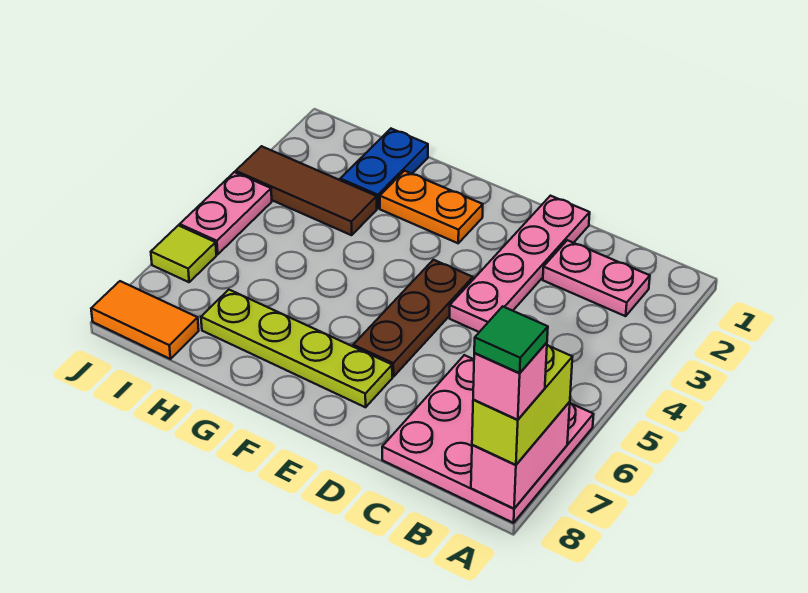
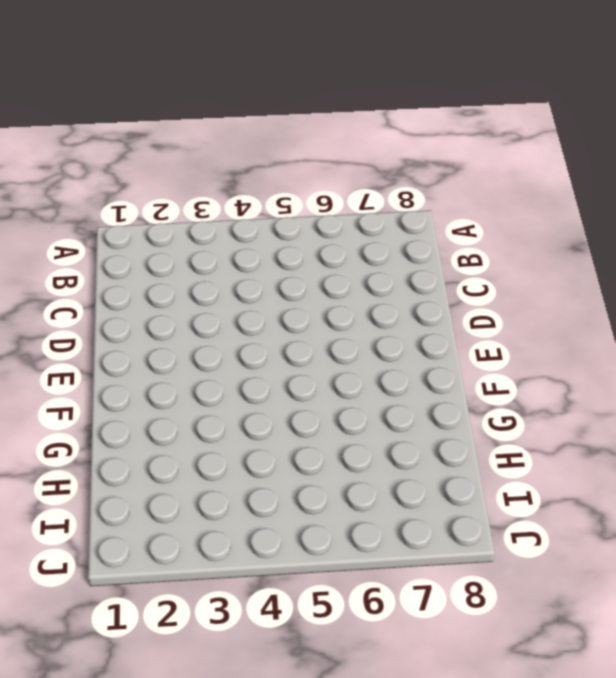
none -> pink plate A6:C8 level 1
none -> pink plate B2:C2 level 1
none -> pink plate D1:D4 level 1

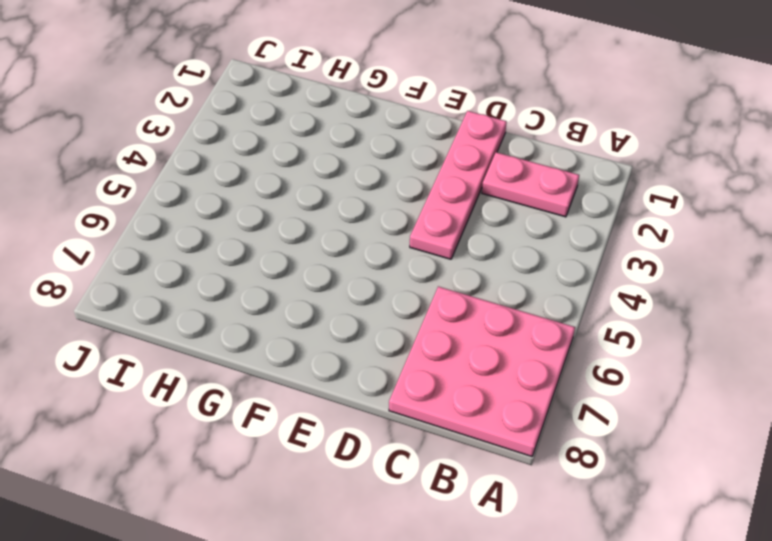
none -> brown plate E4:E6 level 1
none -> lime plate E7:H7 level 1
none -> orange plate F2:G2 level 1

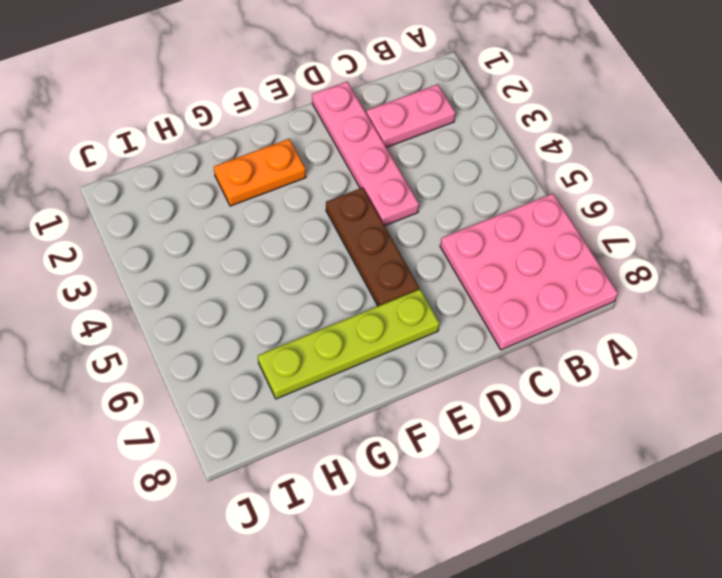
none -> blue plate H1:H2 level 1
none -> brown tile H3:J3 level 1
none -> orange tile I8:J8 level 1

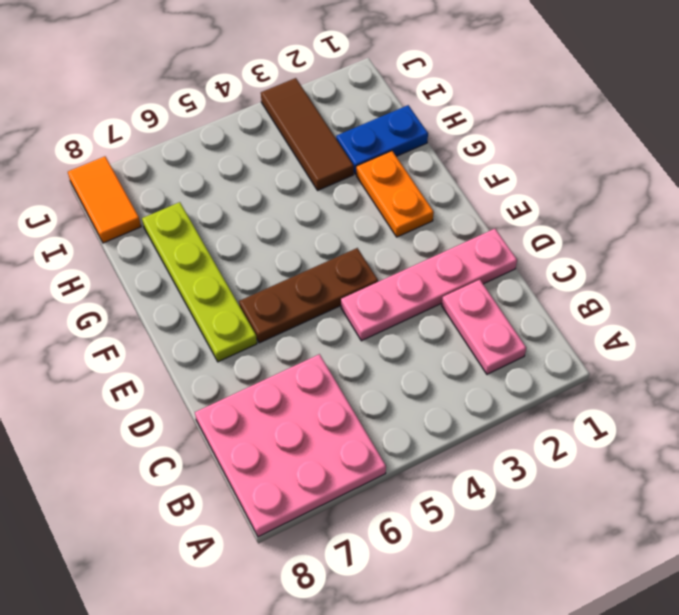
none -> pink plate J4:J5 level 1
none -> lime tile J6 level 1
none -> pink brick A7:A8 level 2

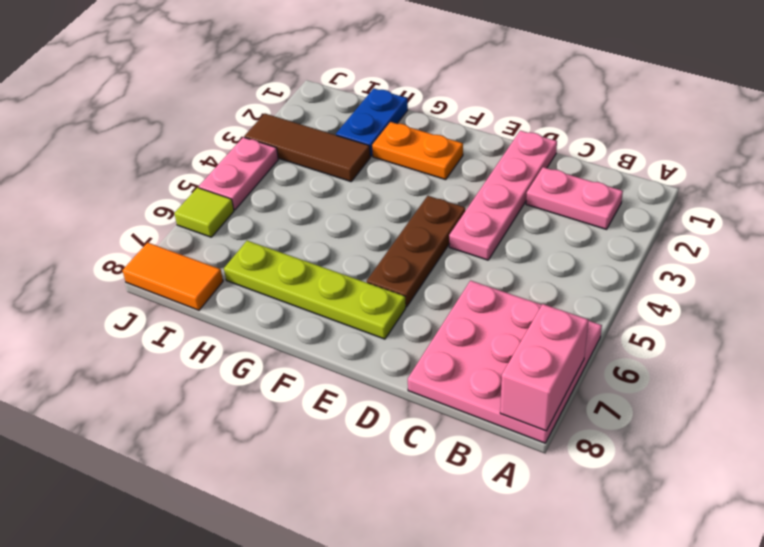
none -> lime brick A7:A8 level 3
none -> pink brick A8 level 4
none -> green tile A8 level 5

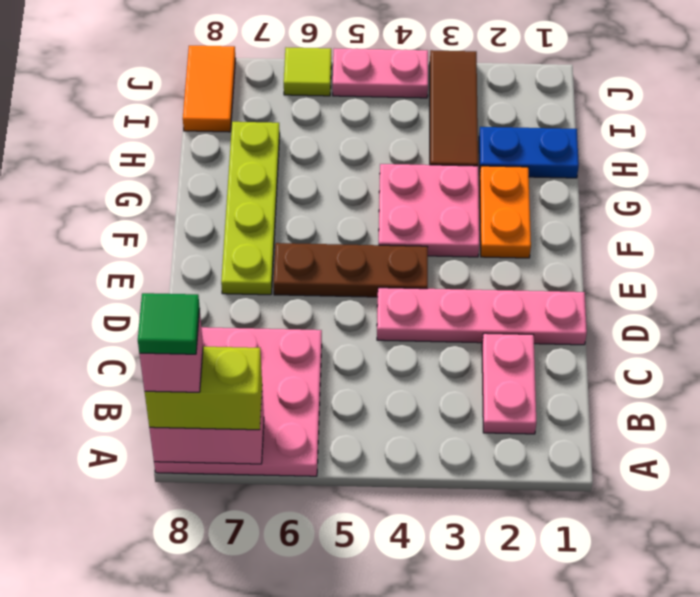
pink plate F3:G4 level 1 -> none

